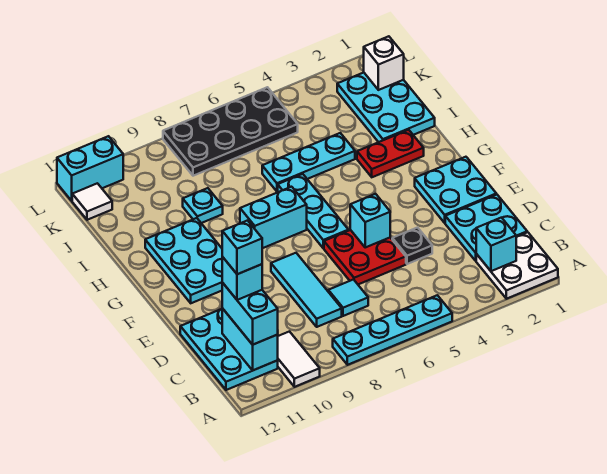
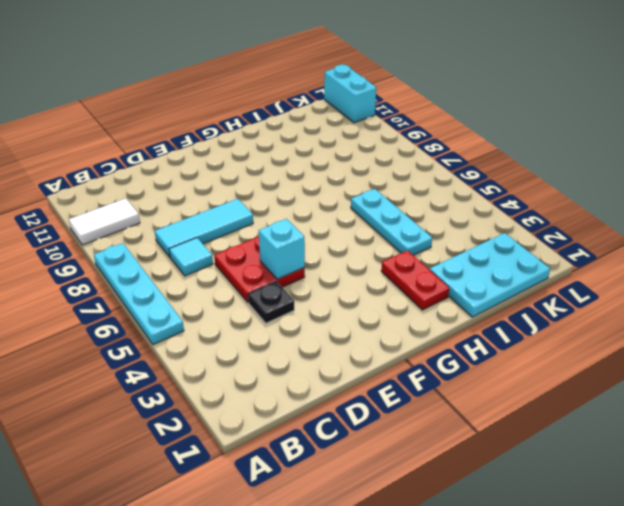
none -> white plate A1:B2 level 1
none -> cyan plate B11:D12 level 1
none -> cyan plate C1:D2 level 1

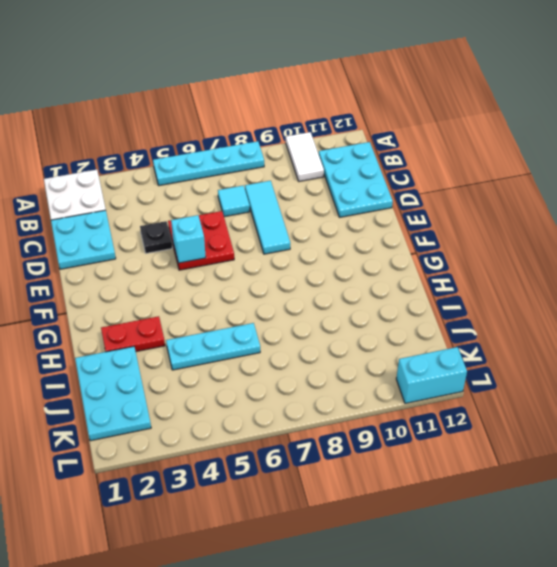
none -> cyan plate E1:F2 level 1
none -> cyan plate F6:H6 level 1
none -> cyan plate F10:H11 level 1

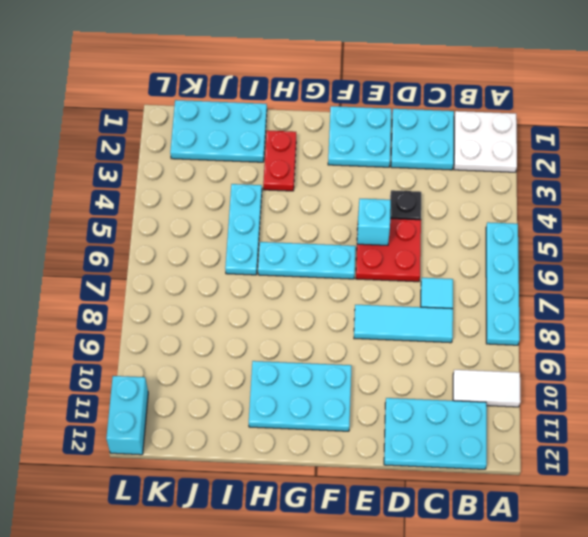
none -> cyan brick G7:G8 level 1
none -> cyan plate I9 level 1
none -> black plate K5:L8 level 1

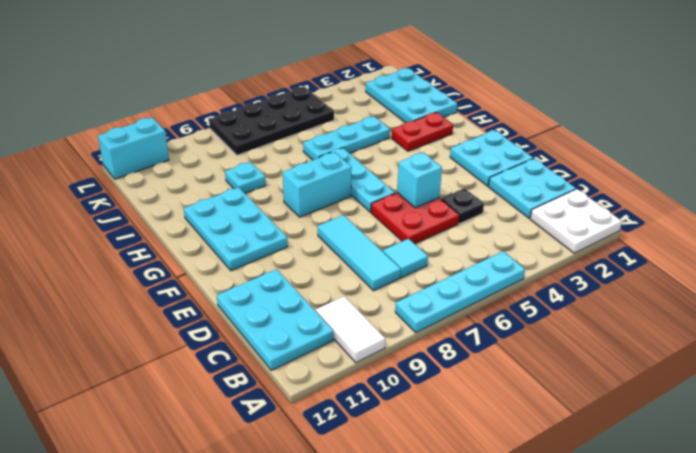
none -> white tile K12 level 1
none -> cyan brick B2 level 2
none -> cyan brick B11:C11 level 2

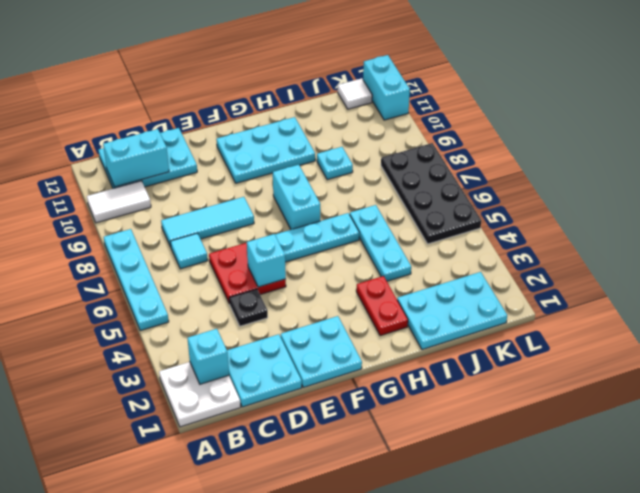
none -> white brick K1 level 2
none -> cyan brick B11:C11 level 3
none -> cyan brick C11 level 4

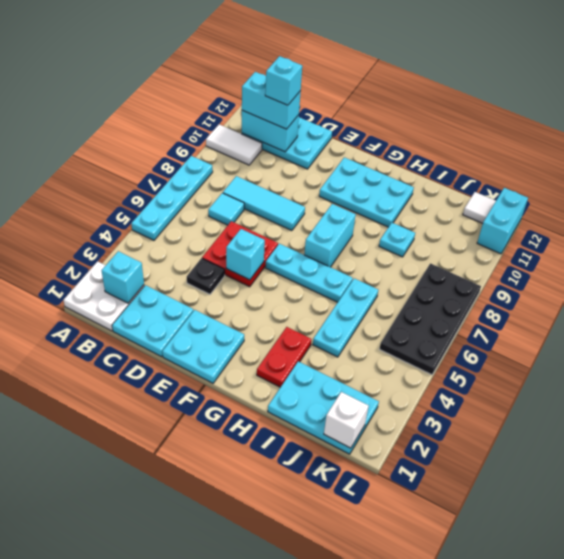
none -> cyan brick C11 level 5

